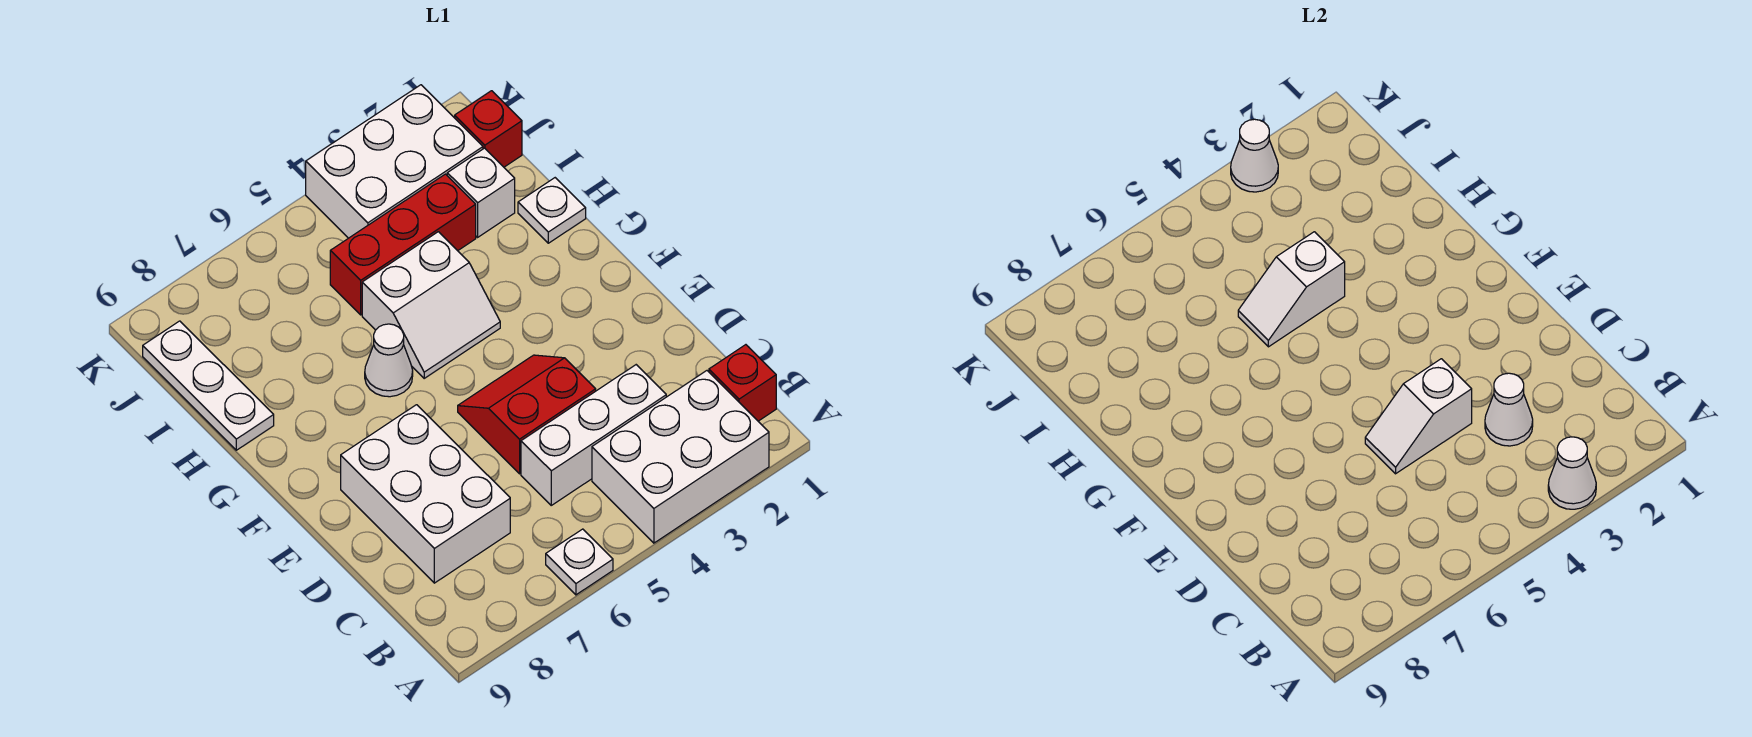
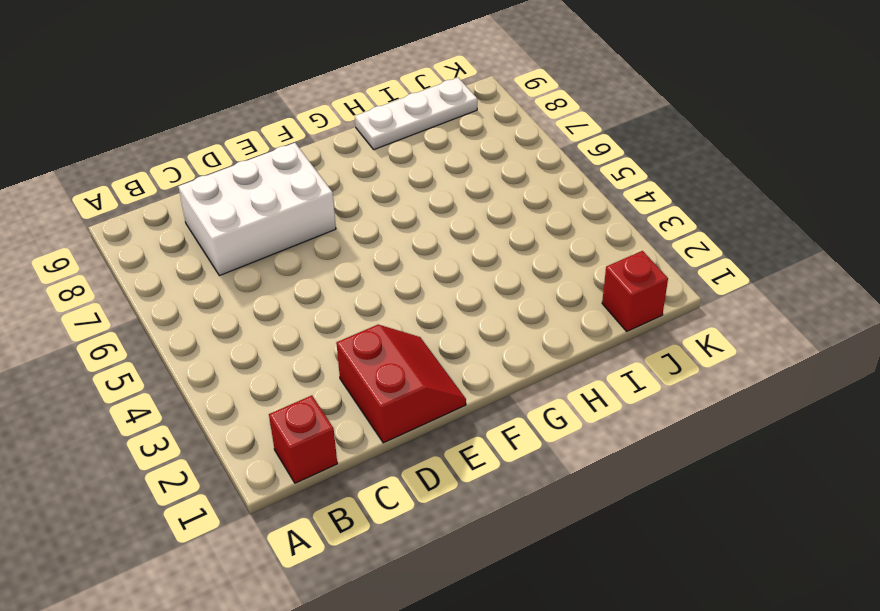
red slope D1:E2 level 1 top D -> red slope D4:E5 level 1 top D
none -> white brick A2:B4 level 1
none -> white plate A6 level 1
none -> white brick C3:C5 level 1

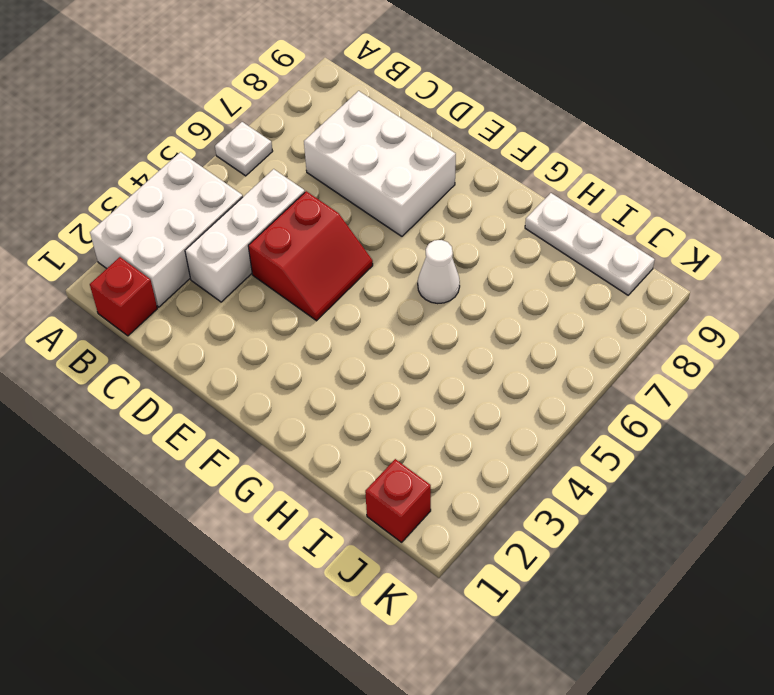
none -> white slope G4:H5 level 1 top H
none -> white plate H1 level 1
none -> white brick I2 level 1

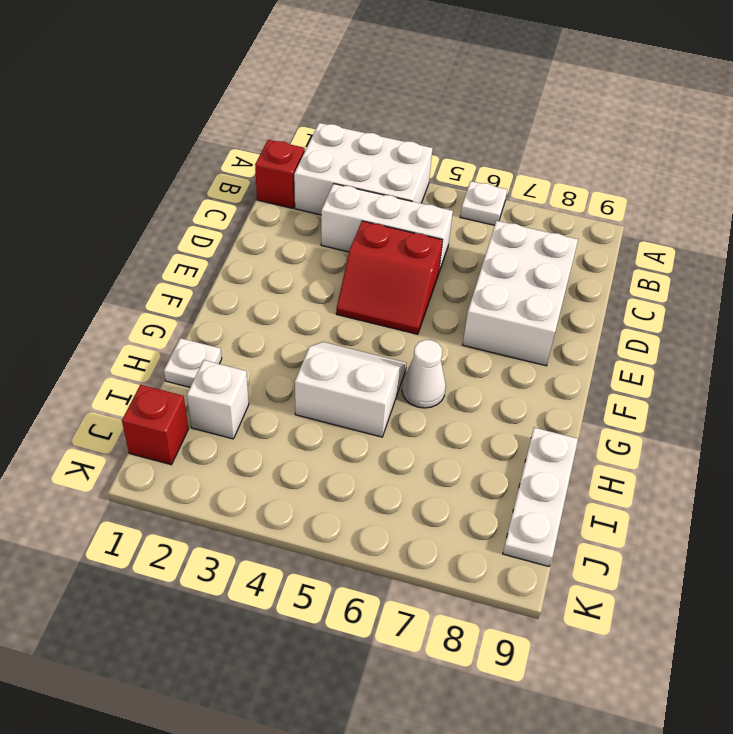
none -> red brick I3:I5 level 1
none -> white brick J2:K4 level 1
none -> white cone A3 level 2

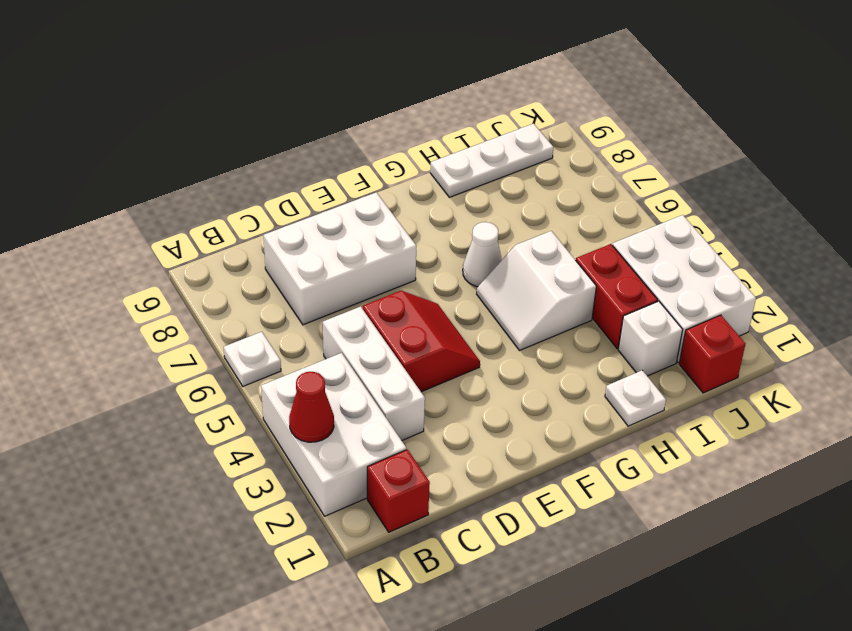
red cone A3 level 2 -> white cone A3 level 2
red brick I3:I4 level 1 -> red brick I3:I5 level 1
none -> white cone C3 level 2
none -> white slope D4:D5 level 2 top 4
none -> white slope H4:H5 level 2 top 4

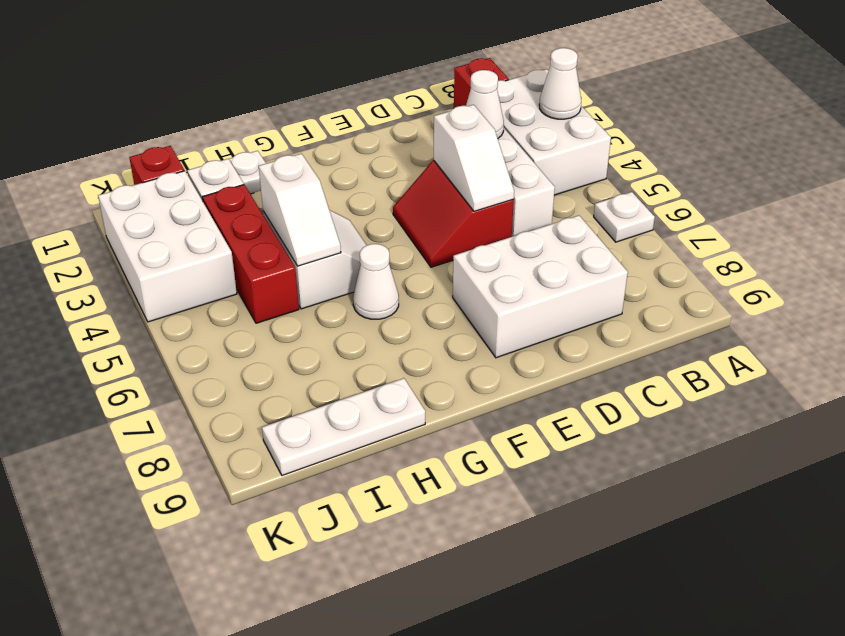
none -> white cone K3 level 2

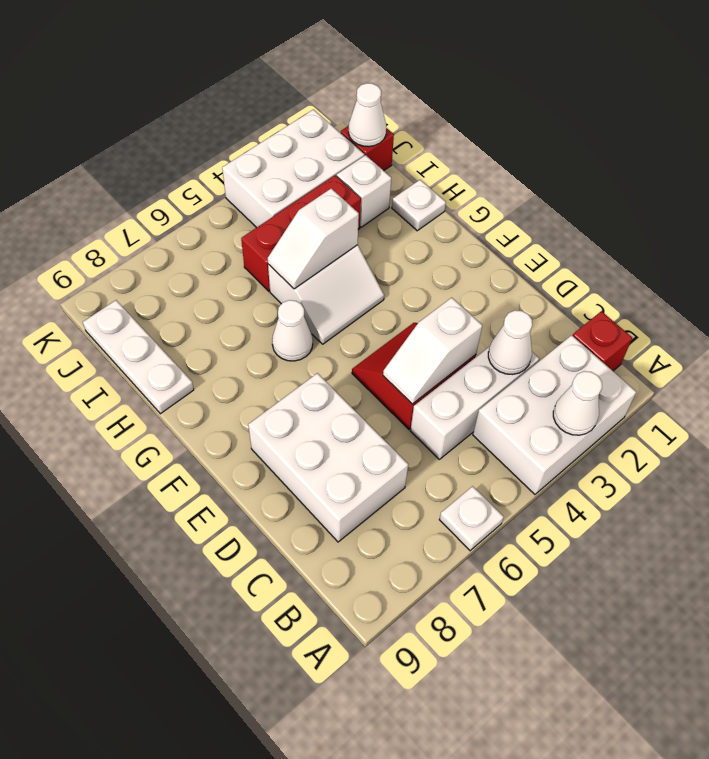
white cone J1 level 2 -> white cone K3 level 2

